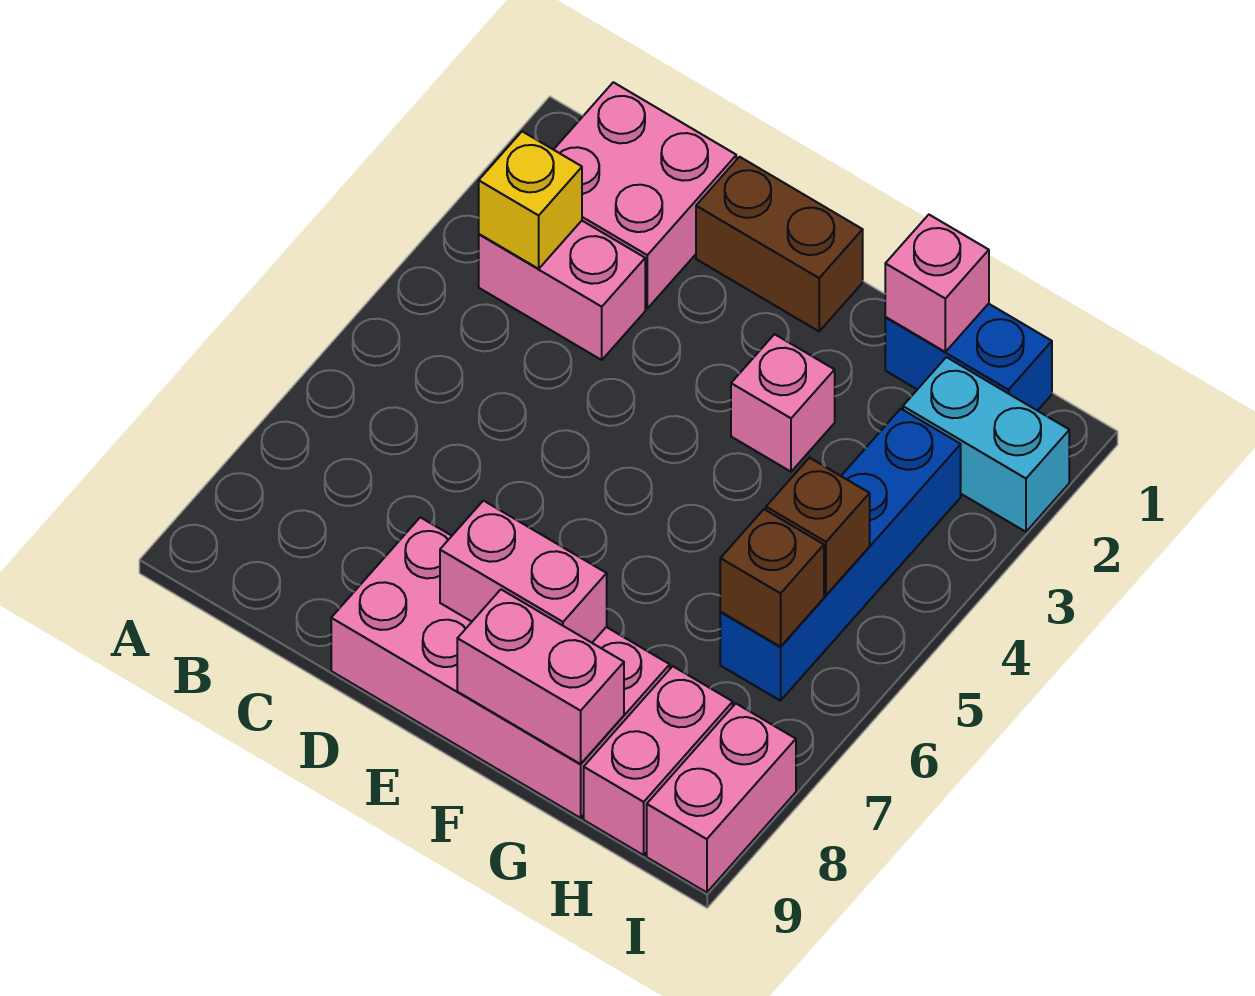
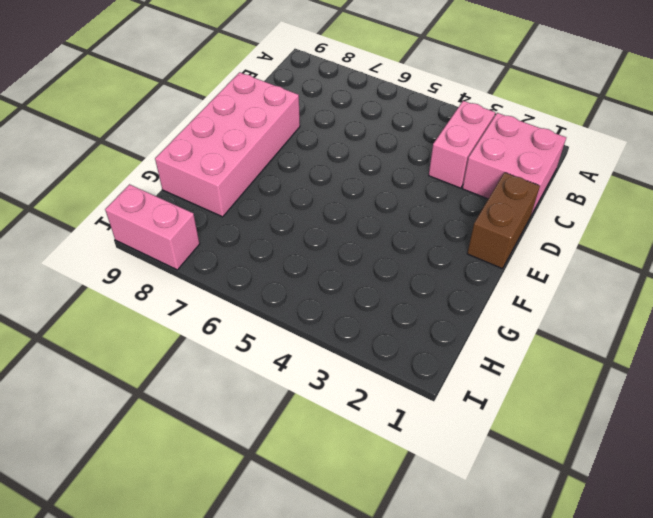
none -> pink brick F3 level 1
none -> blue brick G1:H1 level 1
none -> cyan brick H2:I2 level 1

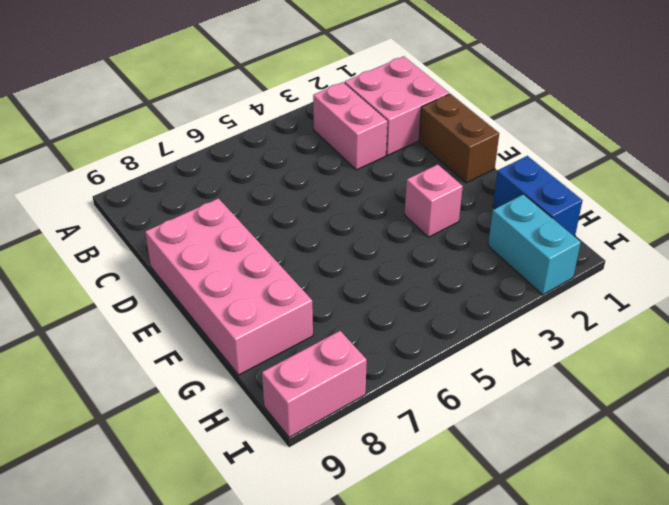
none -> blue brick H3:H6 level 1
none -> pink brick H8:H9 level 1
none -> yellow brick B3 level 2

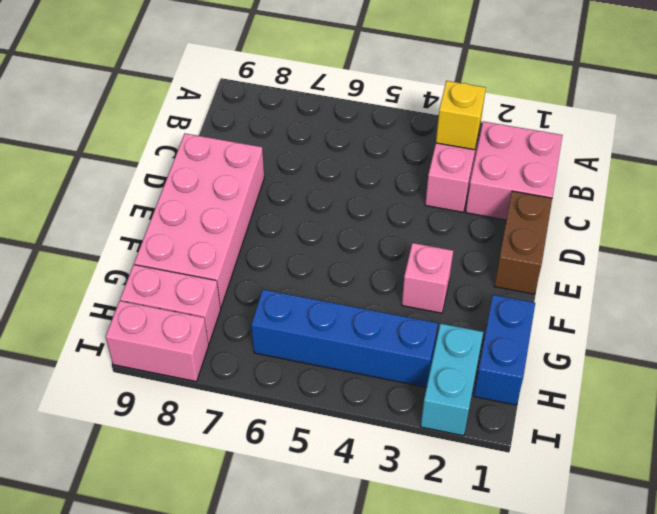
none -> pink brick E8:F8 level 2
none -> pink brick F9:G9 level 2
none -> pink brick G1 level 2

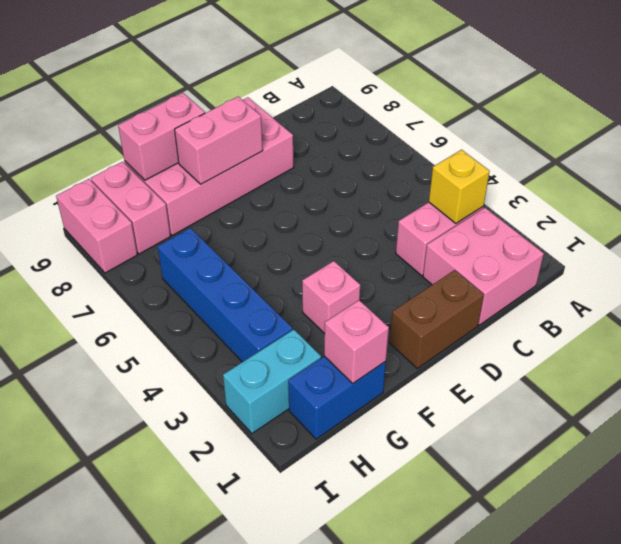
none -> brown brick H5 level 2
none -> brown brick H6 level 2

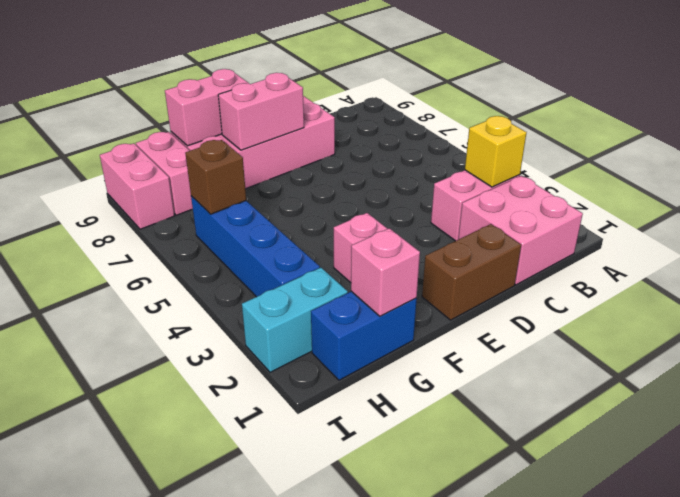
none -> brown brick H5 level 2

